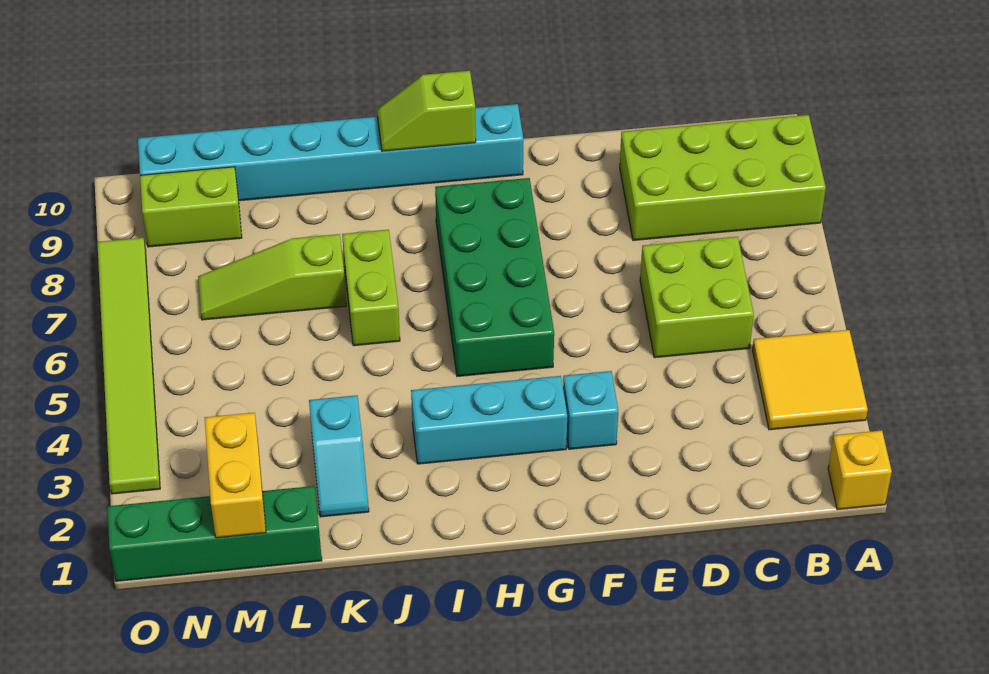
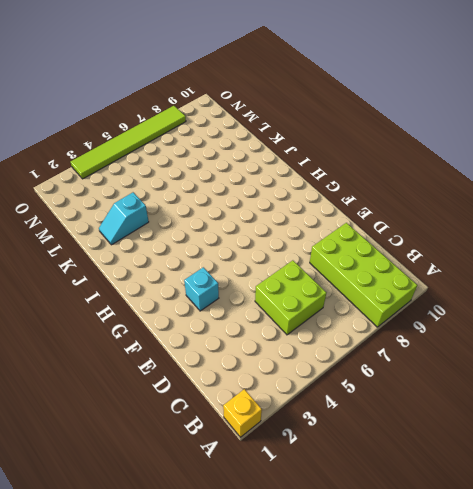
none -> yellow tile A3:B4 level 1
none -> cyan brick G3:I3 level 1
none -> green brick G5:H8 level 1

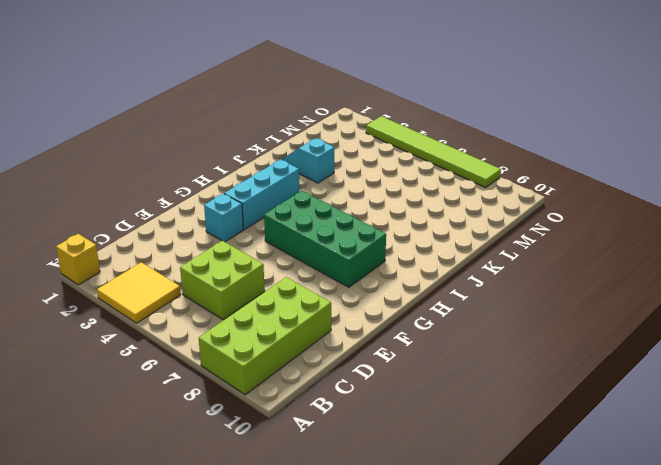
none -> cyan brick G10:N10 level 1
none -> lime brick J6:J7 level 1
none -> lime slope K7:M7 level 1 top K

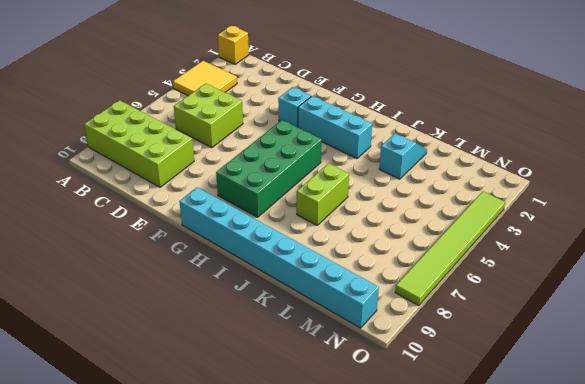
none -> lime slope K7:M7 level 1 top K
none -> green brick L1:O1 level 1
none -> lime brick M9:N9 level 1

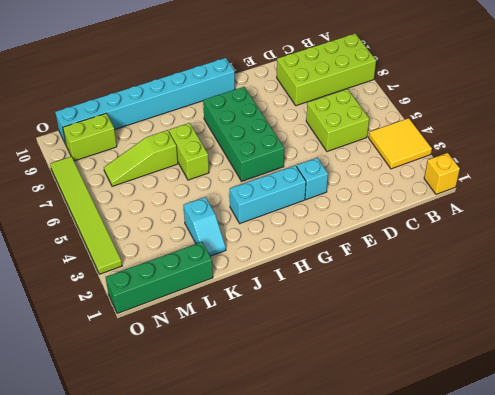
none -> lime slope H10:I10 level 2 top H
none -> yellow brick M1:M2 level 2

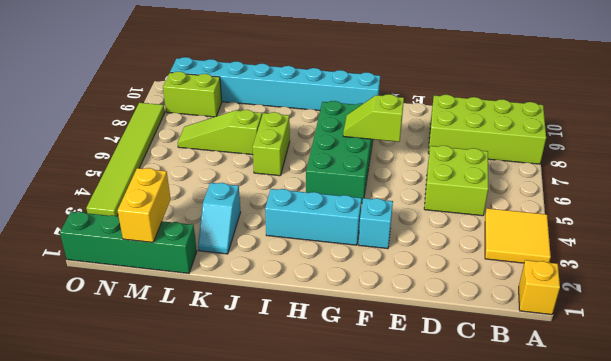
lime slope F7:G7 level 2 top F -> lime slope H10:I10 level 2 top H

